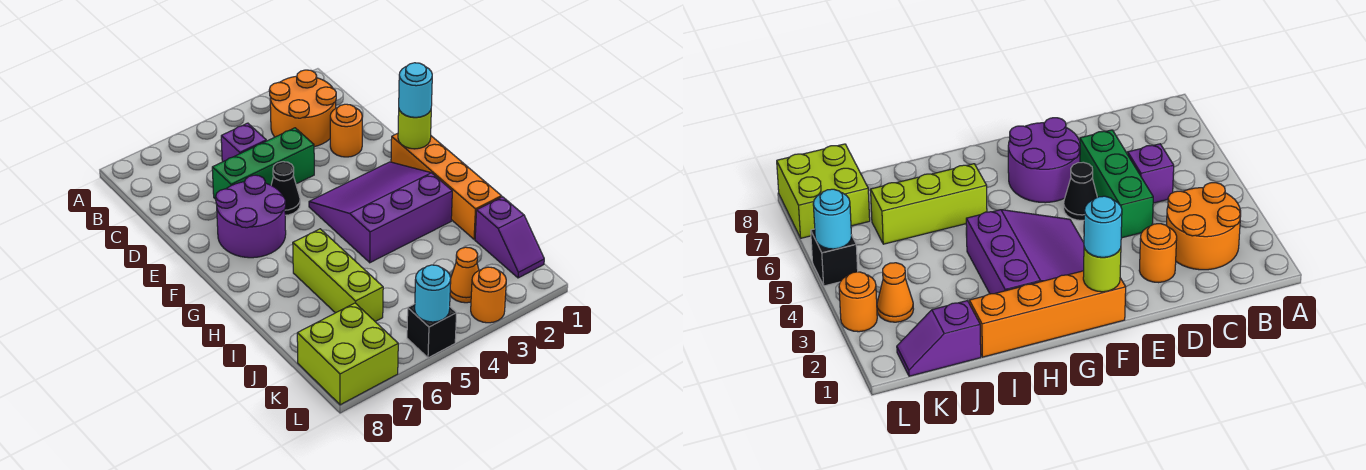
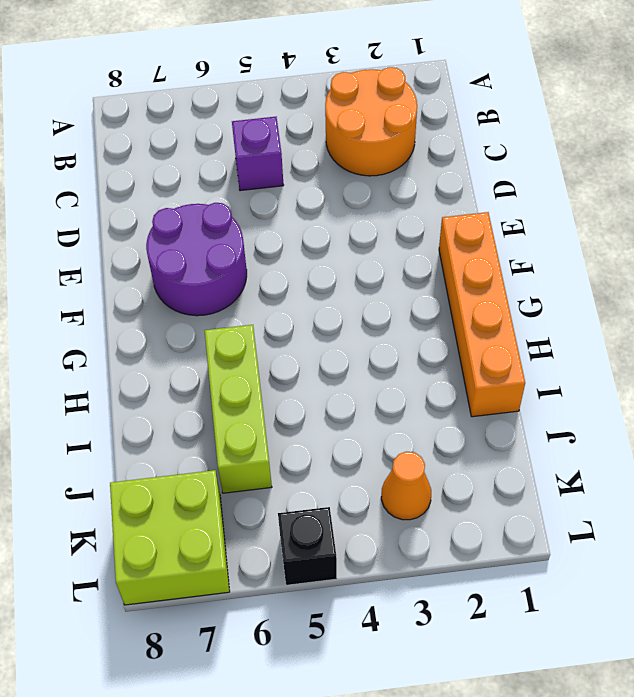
none -> orange round brick D2 level 1
none -> green brick D4:D6 level 1
none -> black cone E5 level 1

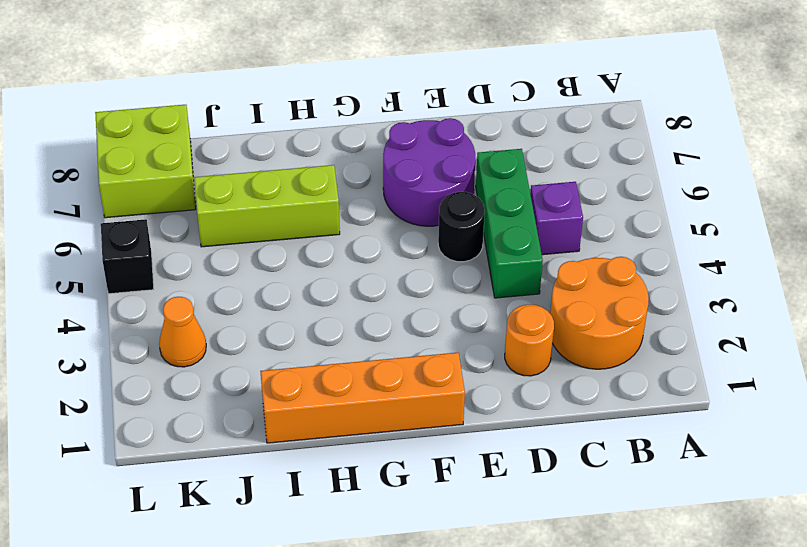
black round brick E5 level 1 -> black cone E5 level 1
none -> purple slope F2:H4 level 1 top H
none -> purple slope J1:K1 level 1 top J
none -> orange round brick L3 level 1

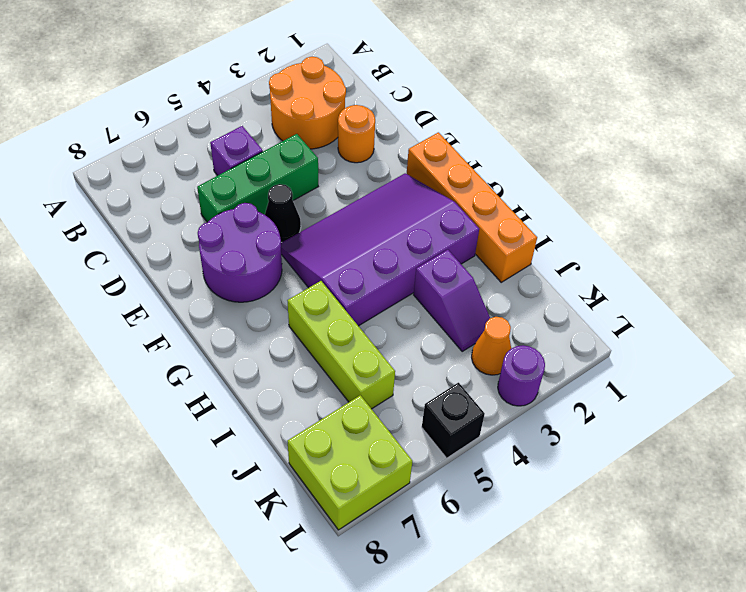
purple slope F2:H5 level 1 top H -> purple slope F2:H4 level 1 top H
purple slope I3:J3 level 1 top I -> purple slope J1:K1 level 1 top J
purple round brick L3 level 1 -> orange round brick L3 level 1
none -> lime round brick F1 level 2
none -> cyan round brick L5 level 2
none -> cyan round brick F1 level 3

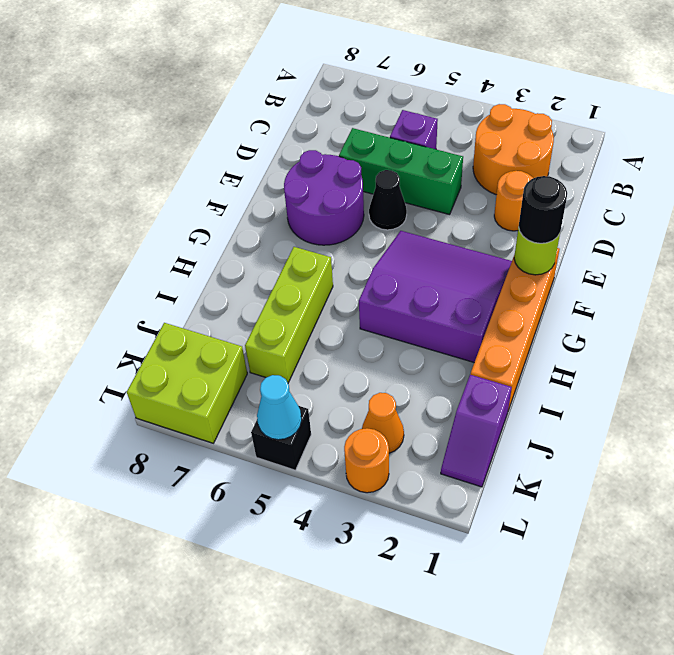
black round brick F1 level 3 -> cyan round brick F1 level 3
cyan cone L5 level 2 -> cyan round brick L5 level 2

